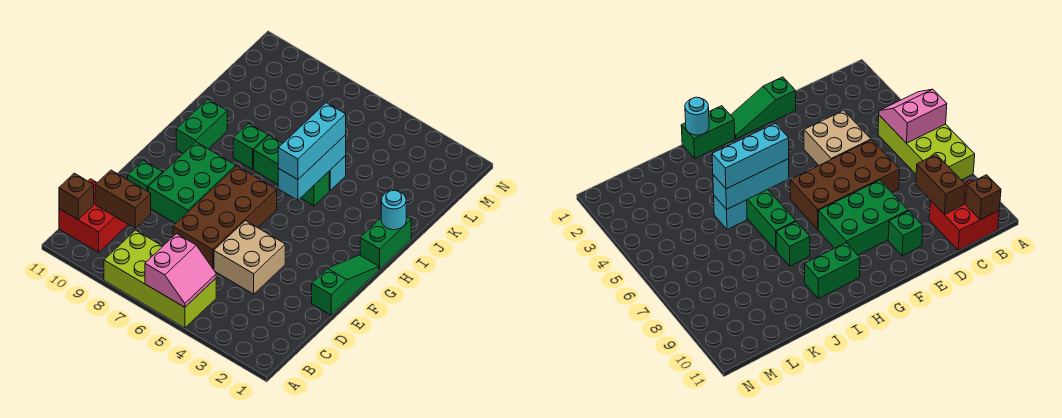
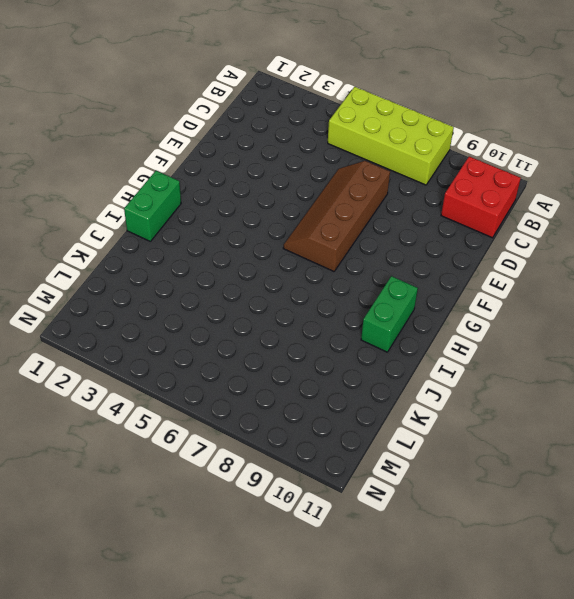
brown slope D6:G7 level 1 top 7 -> brown brick D6:G7 level 1
none -> tan brick D4:E5 level 1
none -> green slope E1:G1 level 1 top E
none -> green brick E8:G9 level 1

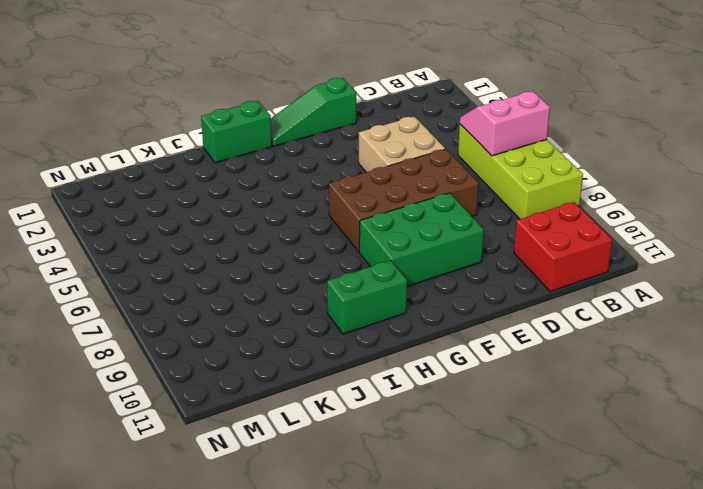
none -> green brick E10 level 1
none -> green brick I5:I7 level 1
none -> green brick I8 level 1

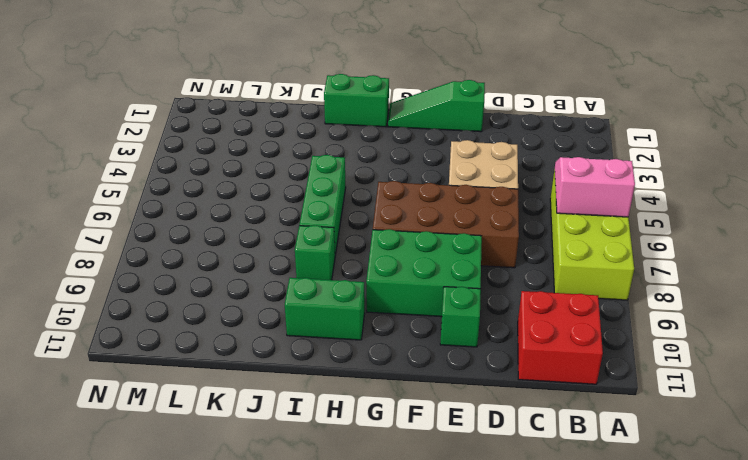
none -> cyan brick J5 level 1
none -> brown brick B11 level 2
none -> brown brick C9:C10 level 2

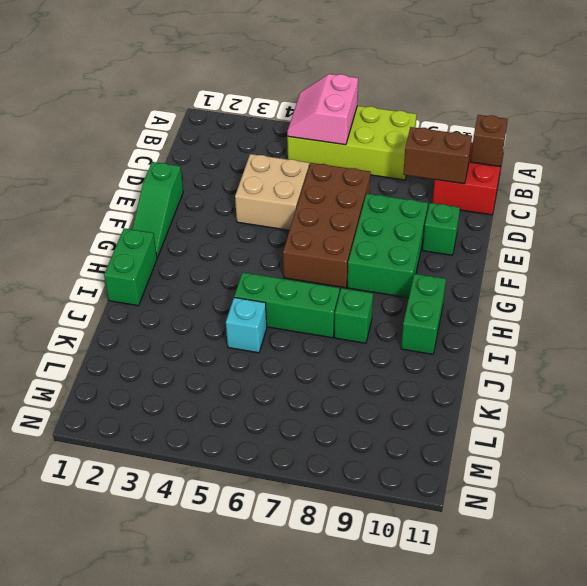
none -> cyan brick H5:J5 level 2
none -> cyan round brick I1 level 2
none -> cyan brick H5:J5 level 3

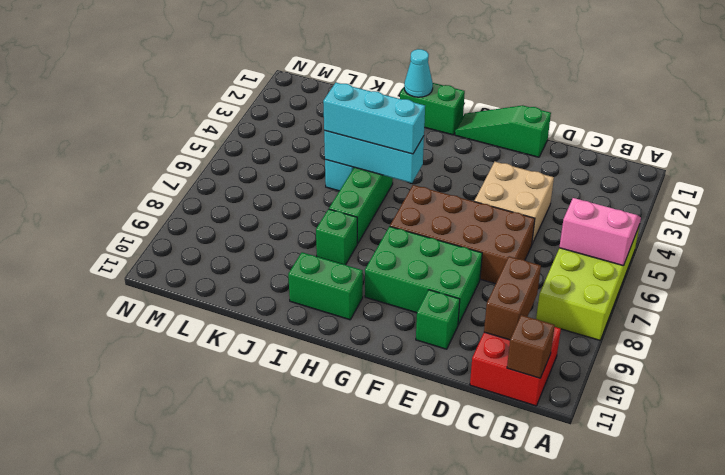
cyan cone I1 level 2 -> cyan round brick I1 level 2

